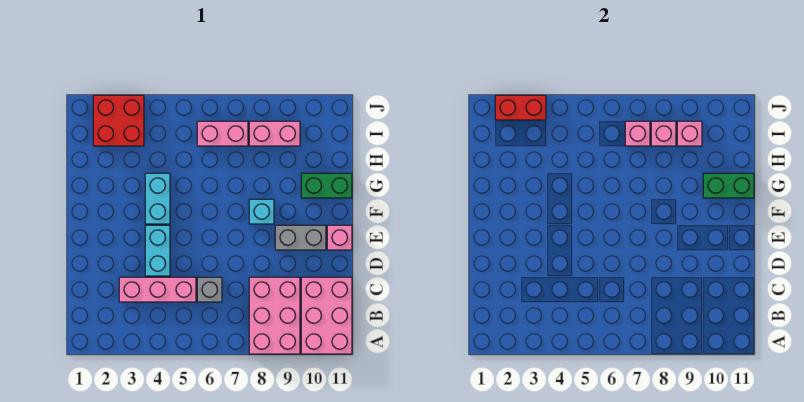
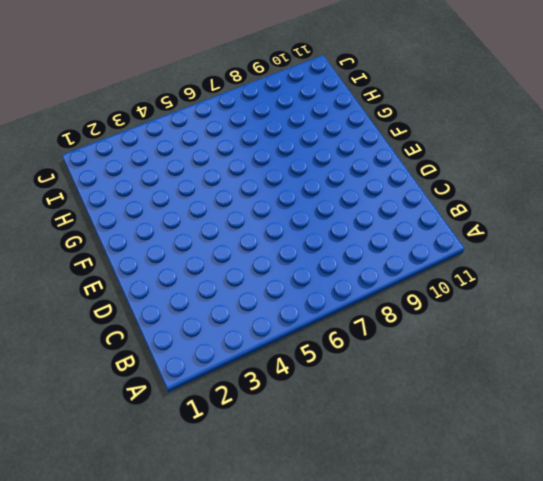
none -> pink brick A8:C9 level 1
none -> pink brick A10:C11 level 1
none -> pink brick C3:C5 level 1

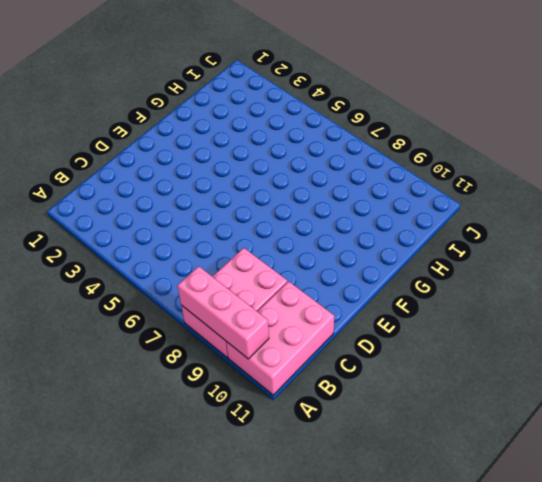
pink brick A8:A10 level 2 -> pink brick C3:C5 level 1
none -> grey brick C6 level 1
none -> cyan brick D4:E4 level 1
none -> grey brick E9:E10 level 1

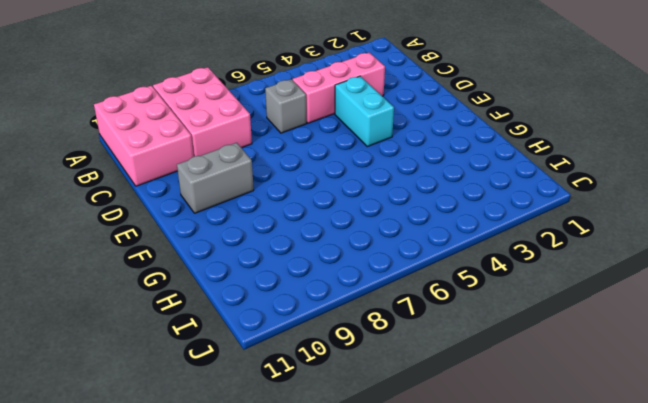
none -> pink brick E11 level 1
none -> cyan brick F4:G4 level 1
none -> cyan brick F8 level 1

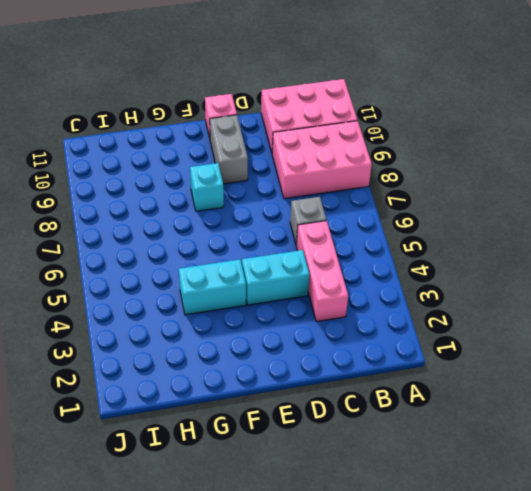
none -> green brick G10:G11 level 1
none -> red brick I2:J3 level 1
none -> pink brick I6:I7 level 1

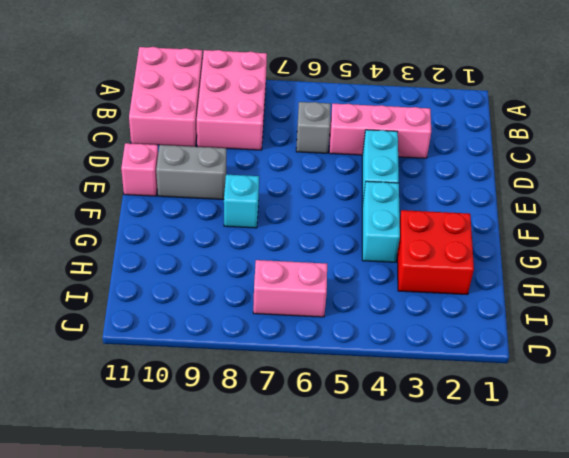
red brick G2:H3 level 1 -> red brick I2:J3 level 1
none -> green brick G10:G11 level 1
none -> pink brick I8:I9 level 1
none -> green brick G10:G11 level 2

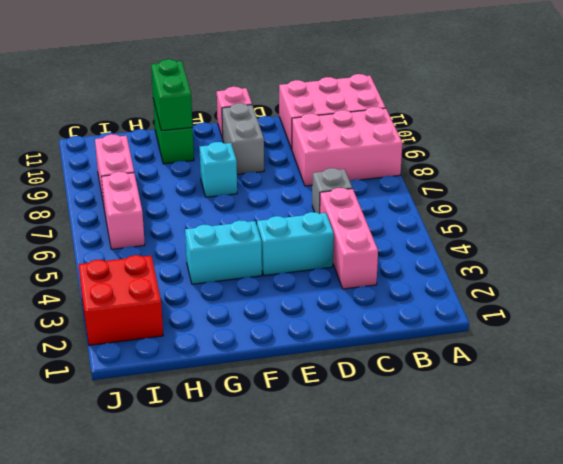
none -> pink brick I7 level 2
none -> pink brick I8 level 2
none -> pink brick I9 level 2

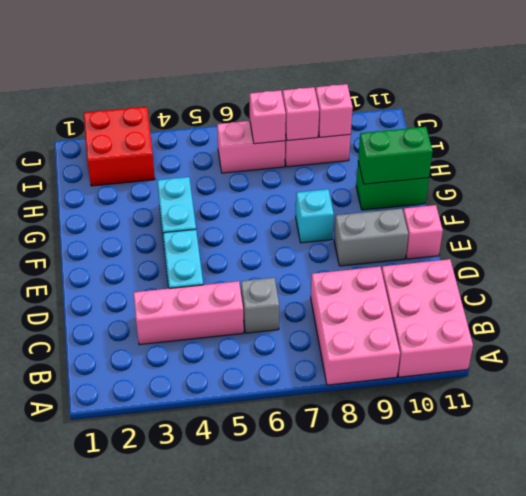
none -> red brick J2:J3 level 2

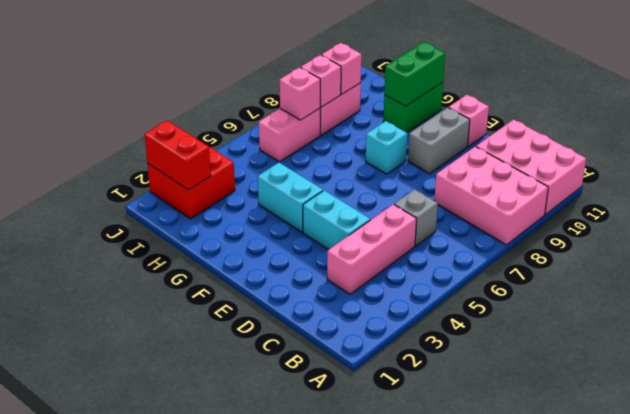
red brick I2:J2 level 2 -> red brick J2:J3 level 2

